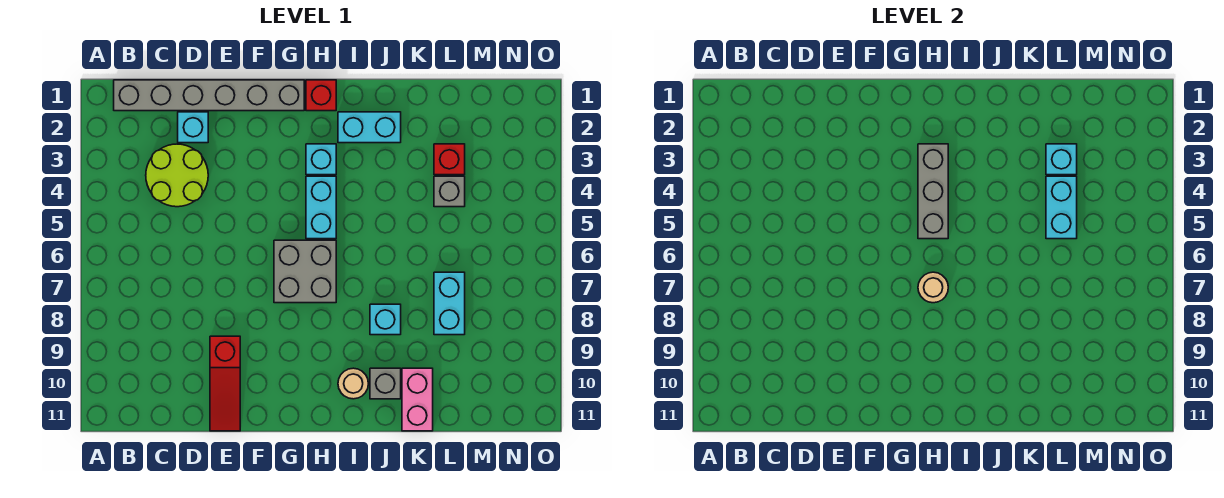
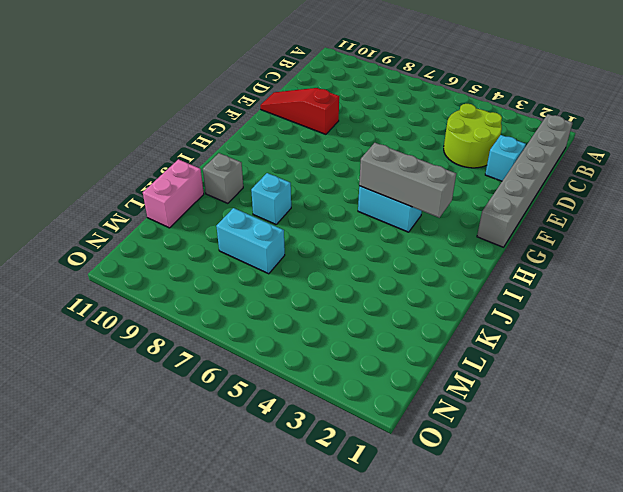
pink brick K11:L11 level 1 -> pink brick K10:K11 level 1
none -> grey brick G6:H7 level 1
none -> red brick H1 level 1
none -> cyan brick H3 level 1

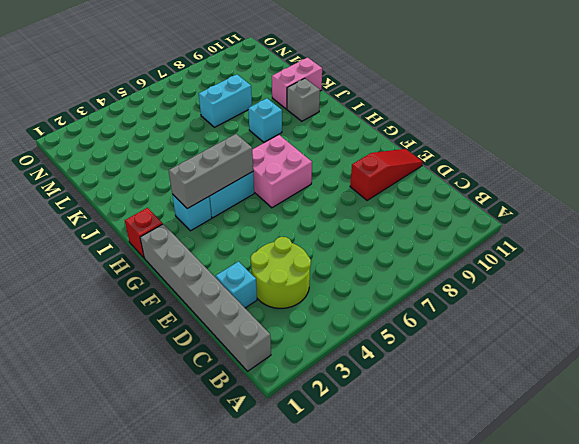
pink brick G6:H7 level 1 -> grey brick G6:H7 level 1
none -> cyan brick I2:J2 level 1
none -> tan round brick I10 level 1
none -> red brick L3 level 1

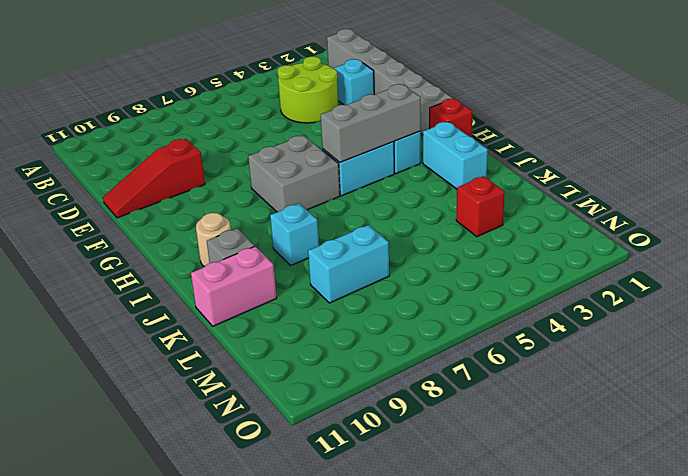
none -> grey brick L4 level 1
none -> tan round brick H7 level 2
none -> cyan brick L3 level 2

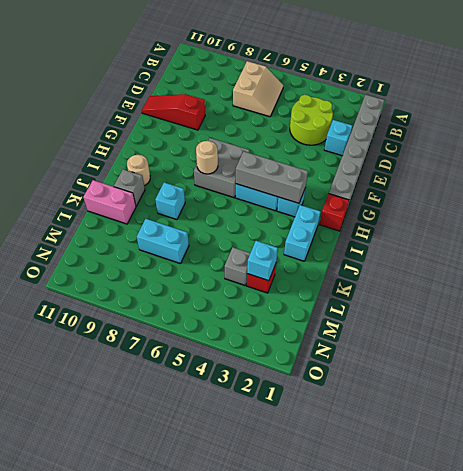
tan slope B6:C7 level 1 top 7 -> none
none -> cyan brick L4:L5 level 2

